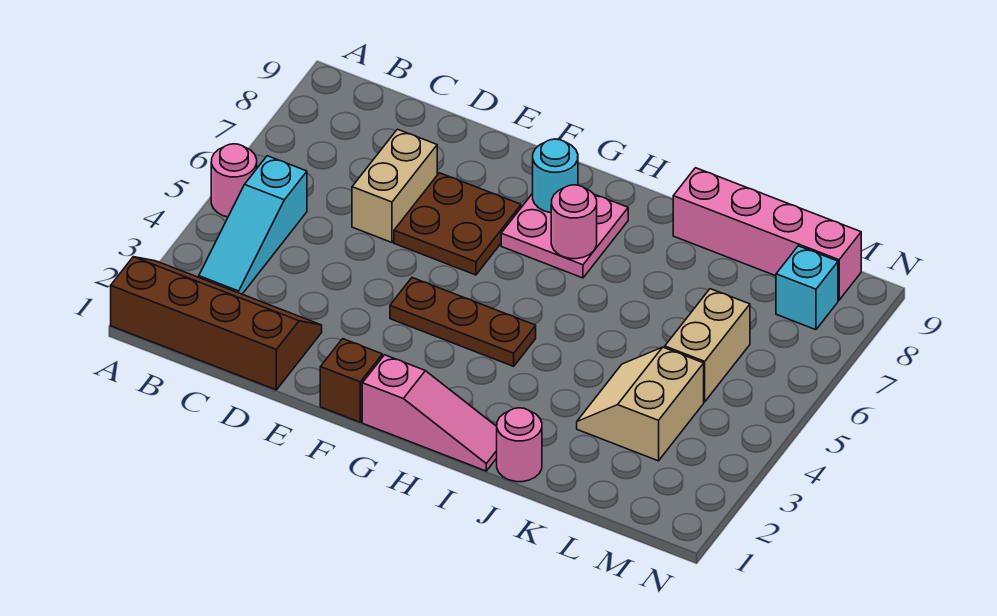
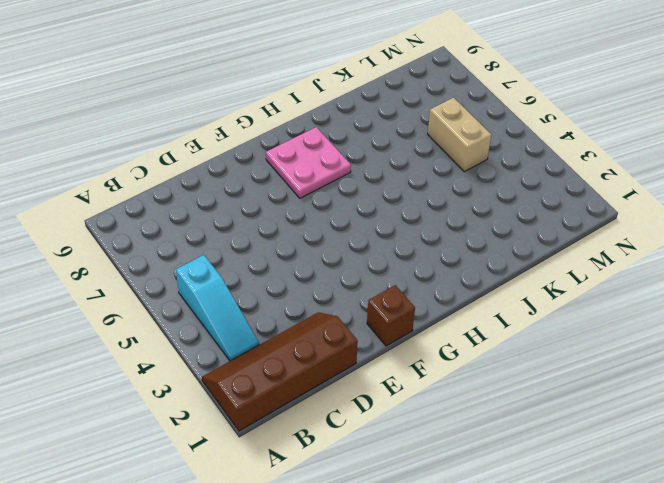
none -> pink round brick A5 level 1
none -> tan brick D6:D7 level 1
none -> brown plate E6:F7 level 1

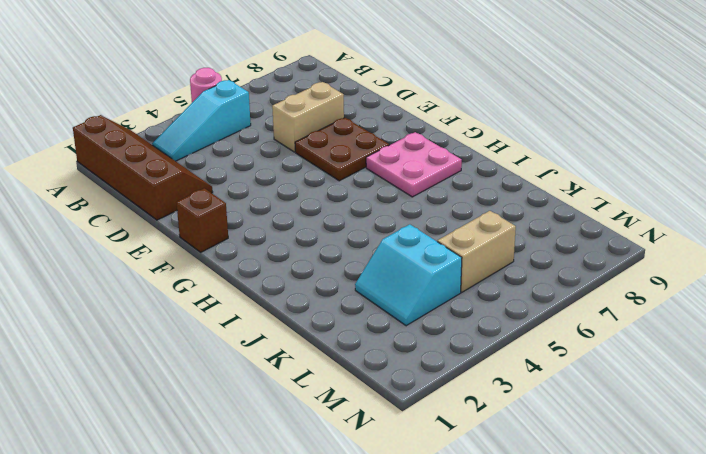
cyan slope K3:L4 level 1 top 4 -> tan slope K3:L4 level 1 top L
none -> brown plate F4:H4 level 1
none -> pink slope G1:I1 level 1 top G
none -> pink round brick J1 level 1

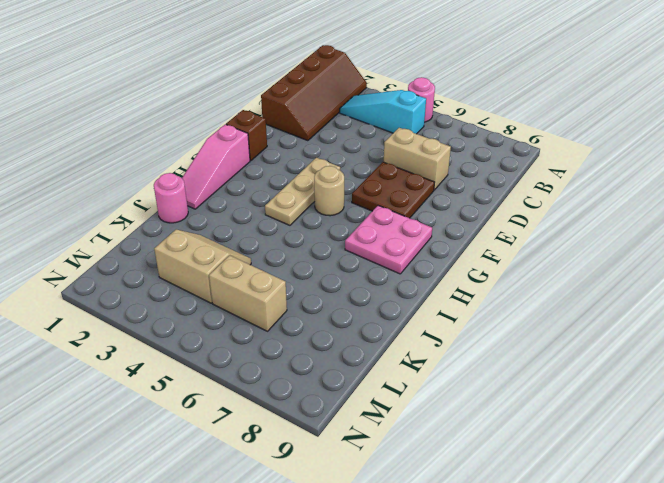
tan plate F4:H4 level 1 -> brown plate F4:H4 level 1
tan round brick G5 level 1 -> none
none -> pink brick J9:M9 level 1
none -> cyan brick M8 level 1
none -> cyan round brick G8 level 2

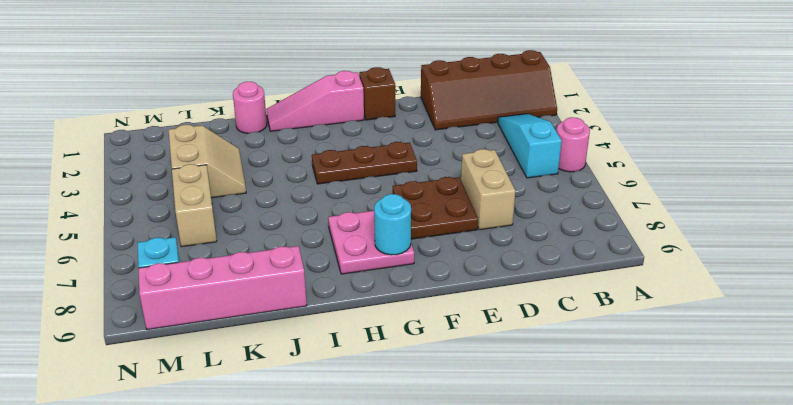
none -> pink round brick H7 level 2

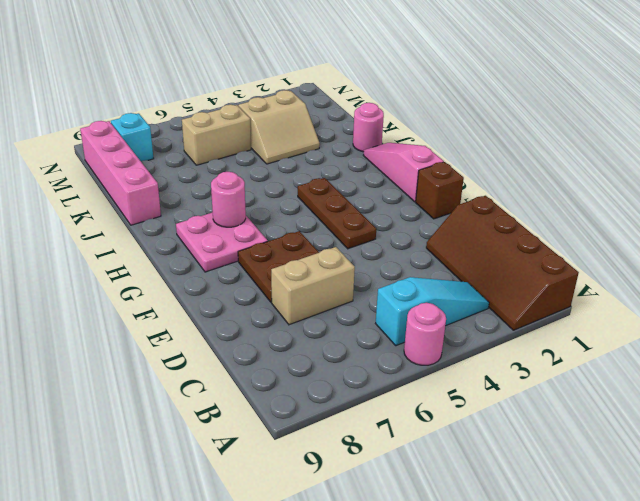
none -> cyan round brick G8 level 2

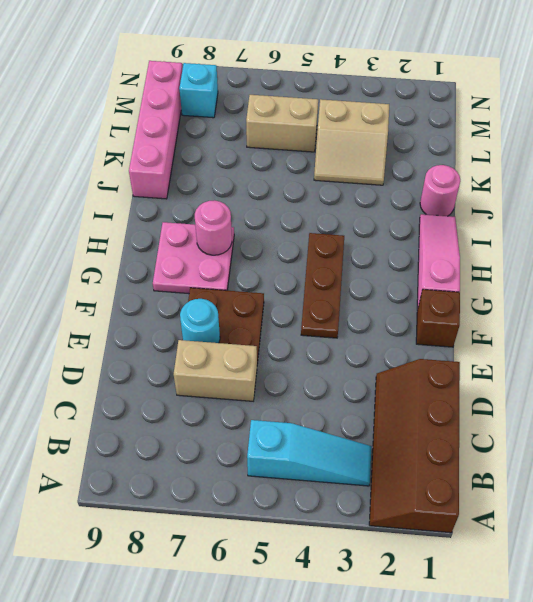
cyan round brick E7 level 2 -> cyan round brick G8 level 2
none -> pink round brick A5 level 1

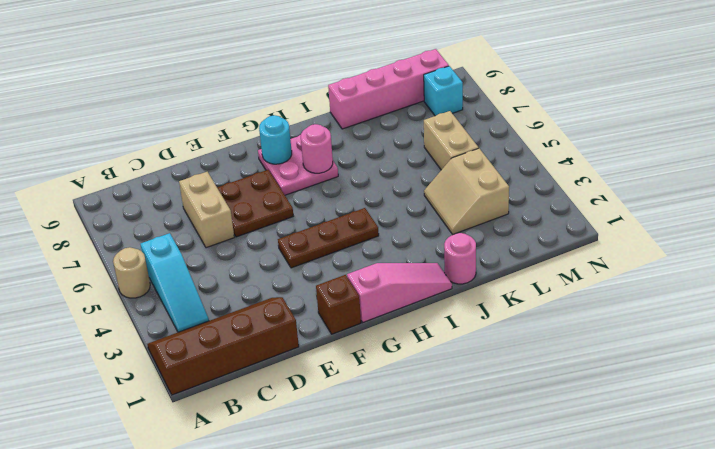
tan round brick A5 level 1 -> pink round brick A5 level 1

